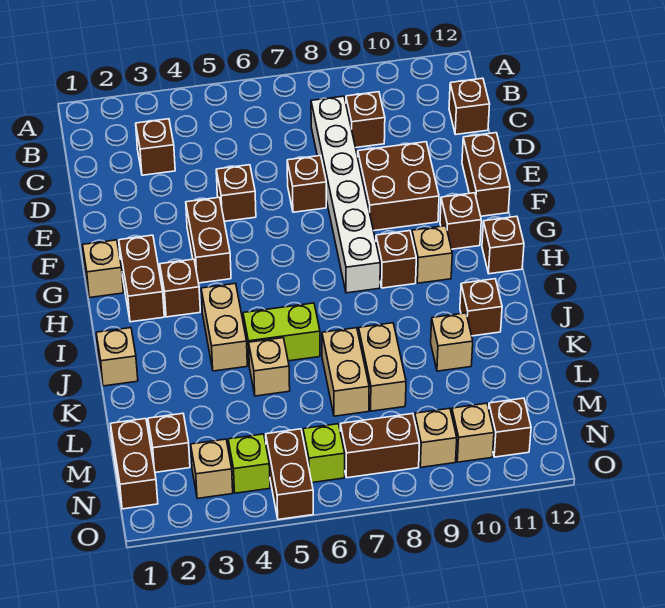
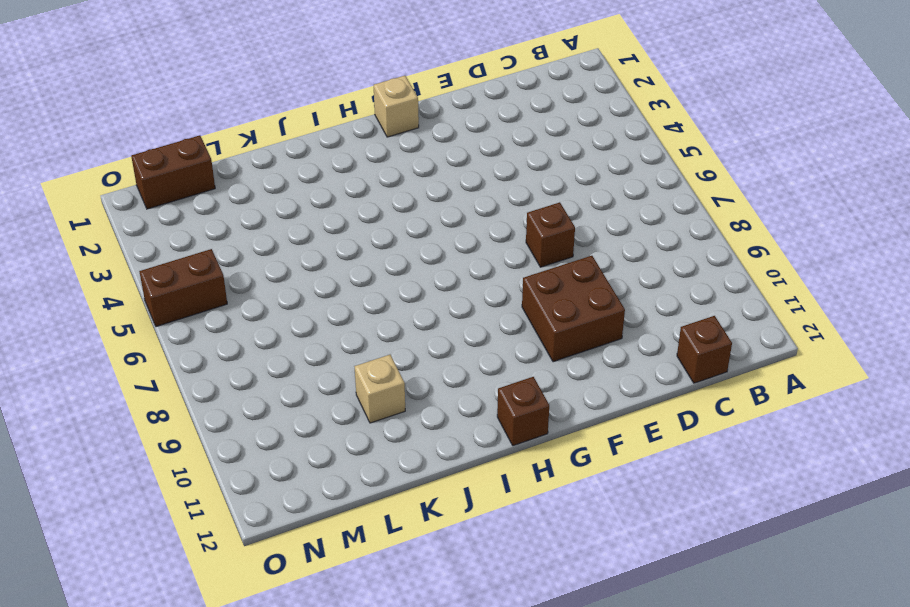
none -> brown brick C3 level 1
none -> white brick C8:H8 level 1
none -> brown brick C9 level 1
none -> brown brick E5 level 1

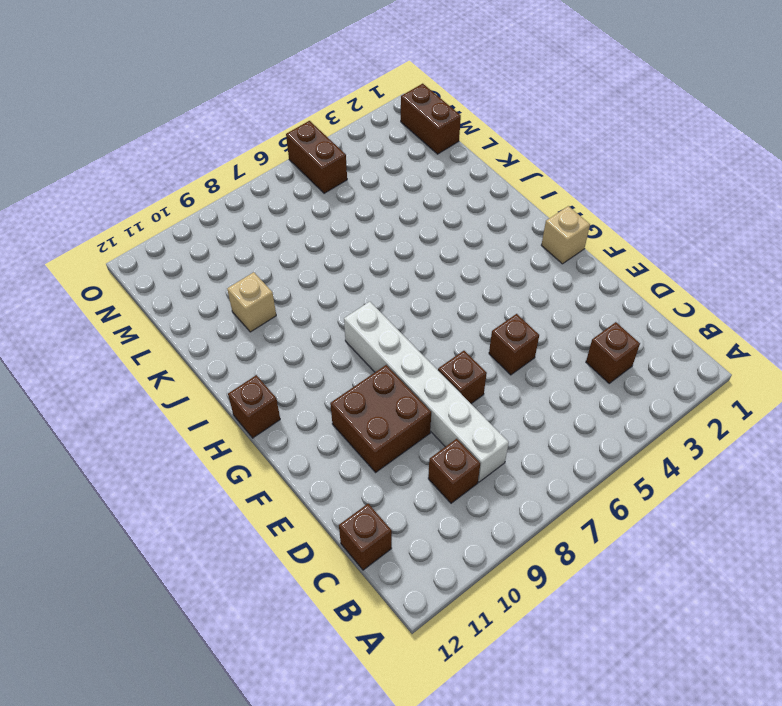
none -> brown brick E12:F12 level 1
none -> brown brick F4:G4 level 1
none -> brown brick G2:H2 level 1
none -> brown brick G11 level 1

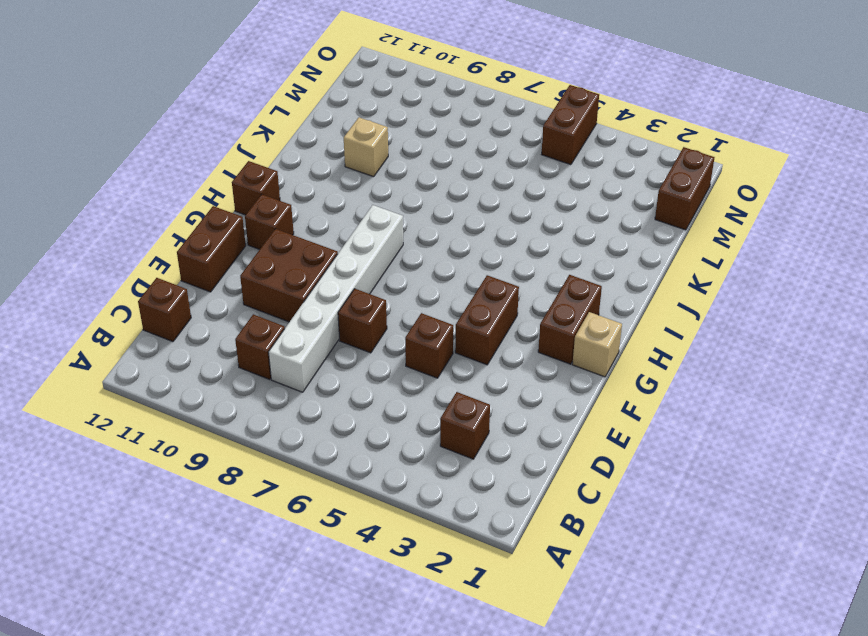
none -> brown brick H3 level 1
none -> brown brick H9 level 1
none -> tan brick H10 level 1
none -> tan brick I4:J4 level 1

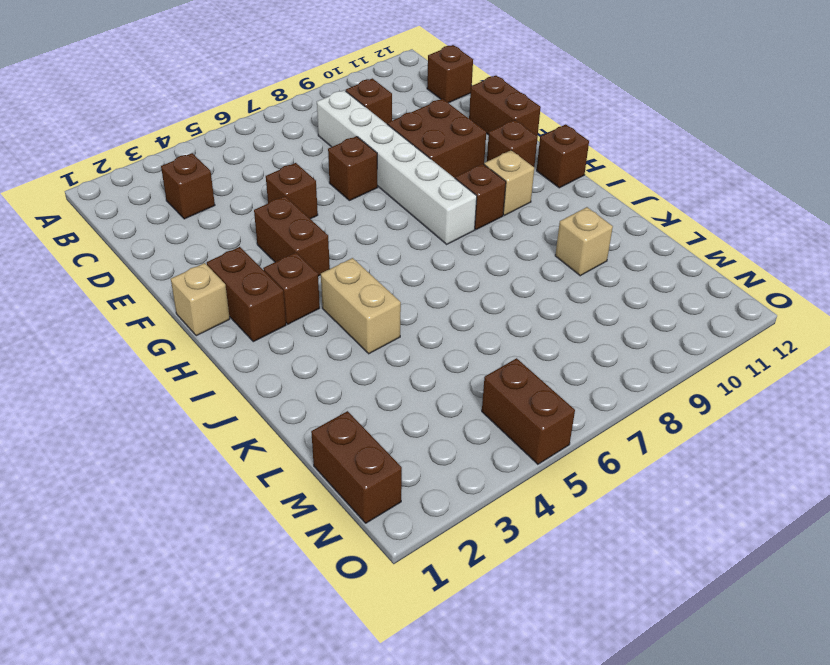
none -> tan brick J1 level 1
none -> lime brick J5:J6 level 1
none -> brown brick J11 level 1
none -> tan brick K5 level 1

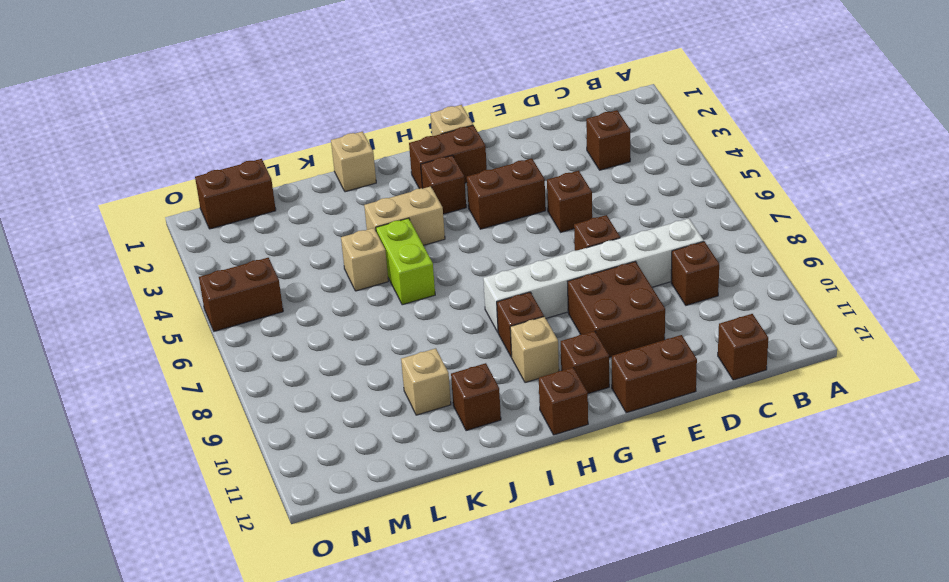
none -> tan brick K7:L7 level 1
none -> tan brick K8:L8 level 1
none -> brown brick M2 level 1
none -> tan brick N3 level 1

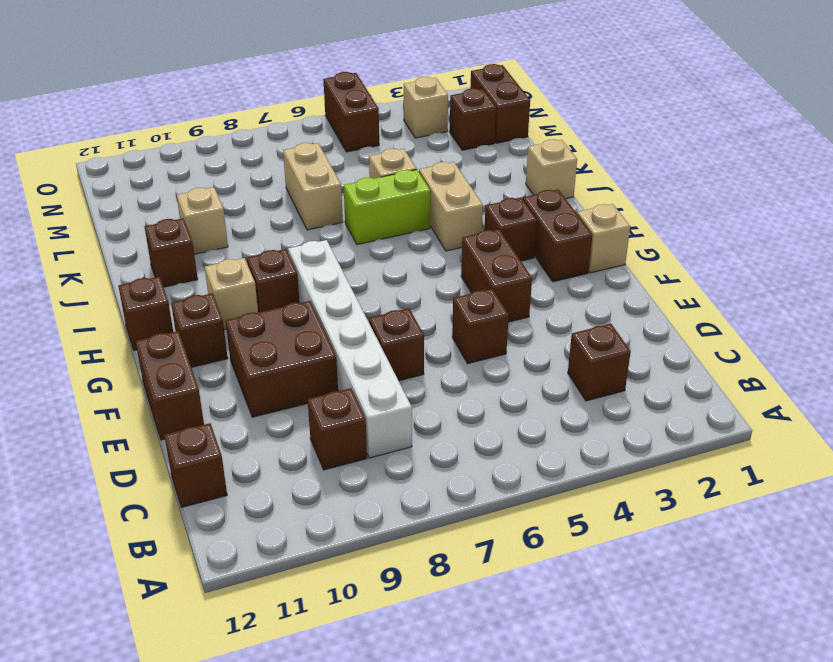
none -> tan brick K8:L8 level 1
none -> lime brick N4 level 1
none -> lime brick N6 level 1
none -> brown brick N7:N8 level 1

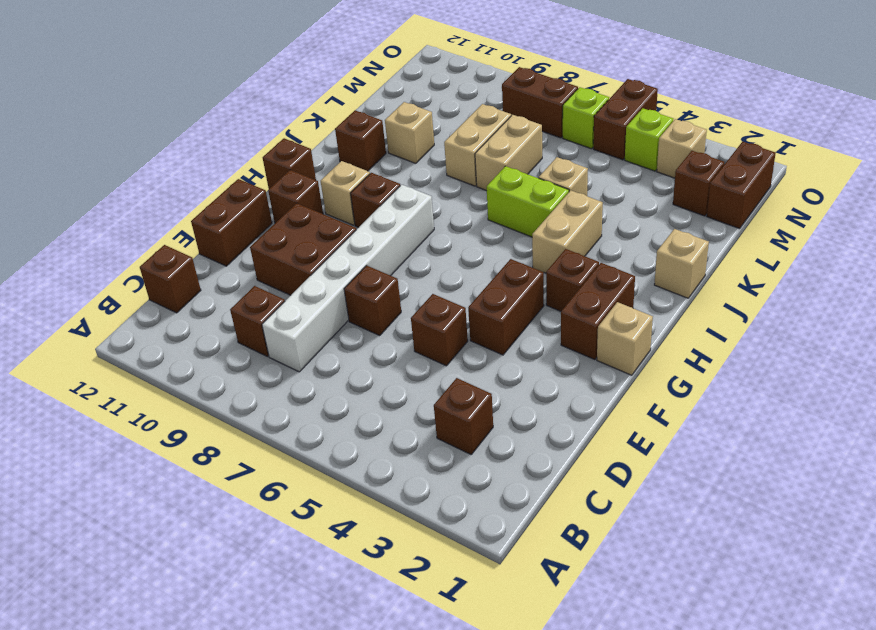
none -> tan brick N9 level 1
none -> tan brick N10 level 1
none -> brown brick N11 level 1

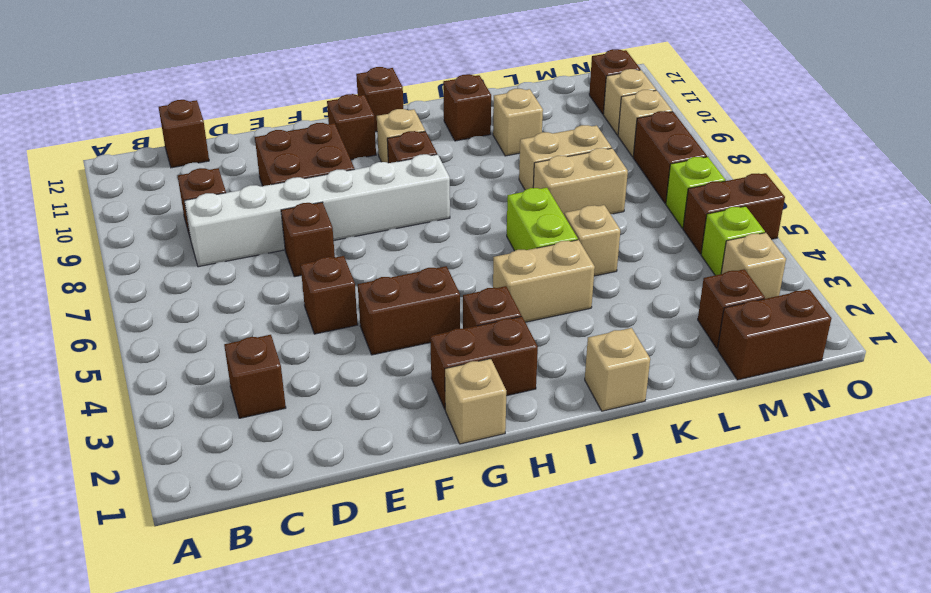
none -> brown brick E12:F12 level 1

